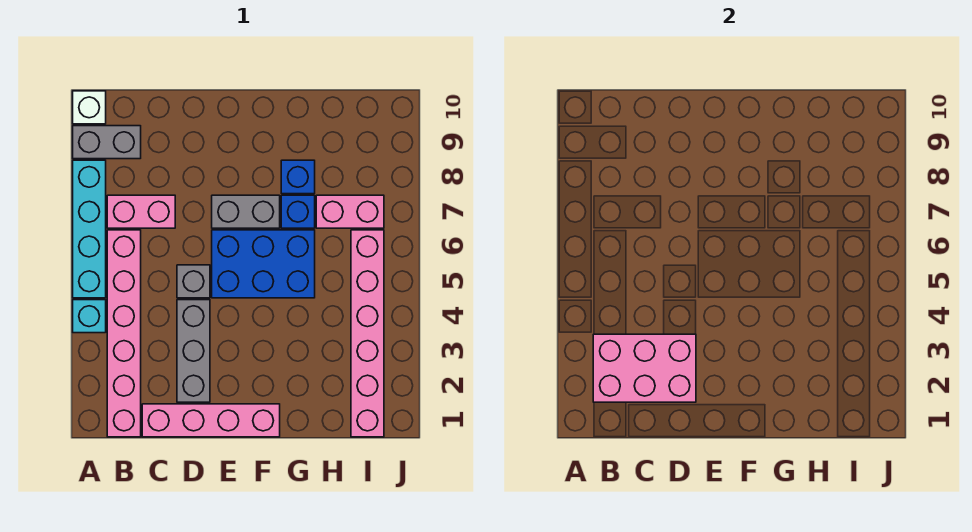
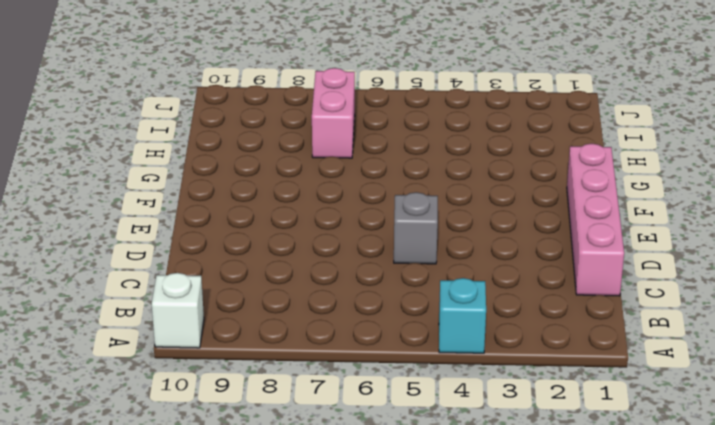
none -> cyan brick A5:A8 level 1
none -> grey brick A9:B9 level 1
none -> pink brick B1:B6 level 1

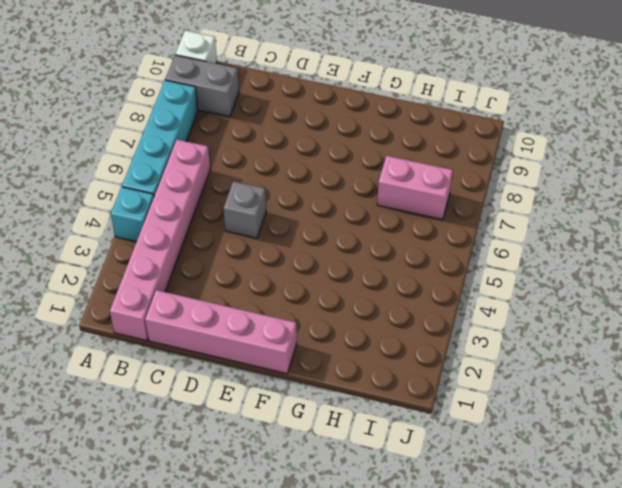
none -> pink brick B7:C7 level 1
none -> grey brick D2:D4 level 1
none -> blue brick E5:G6 level 1

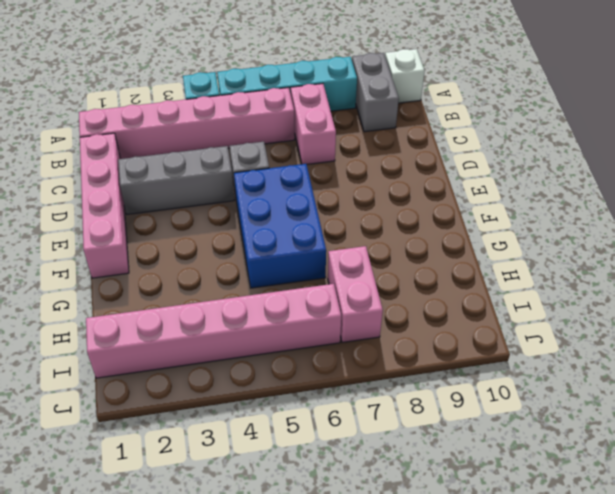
none -> grey brick E7:F7 level 1
none -> blue brick G7 level 1
none -> blue brick G8 level 1

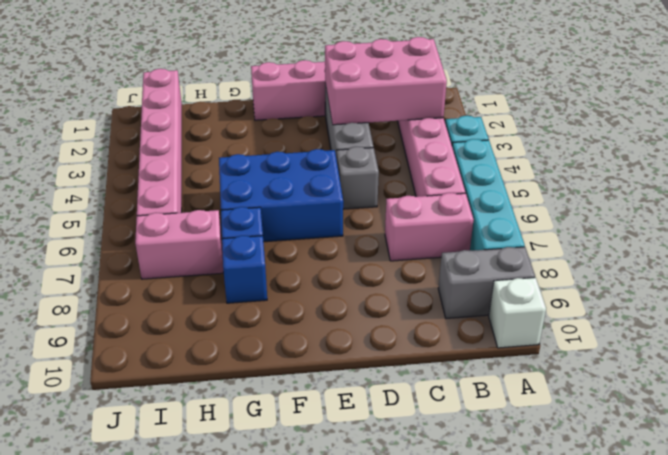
none -> grey brick E7:F7 level 1

